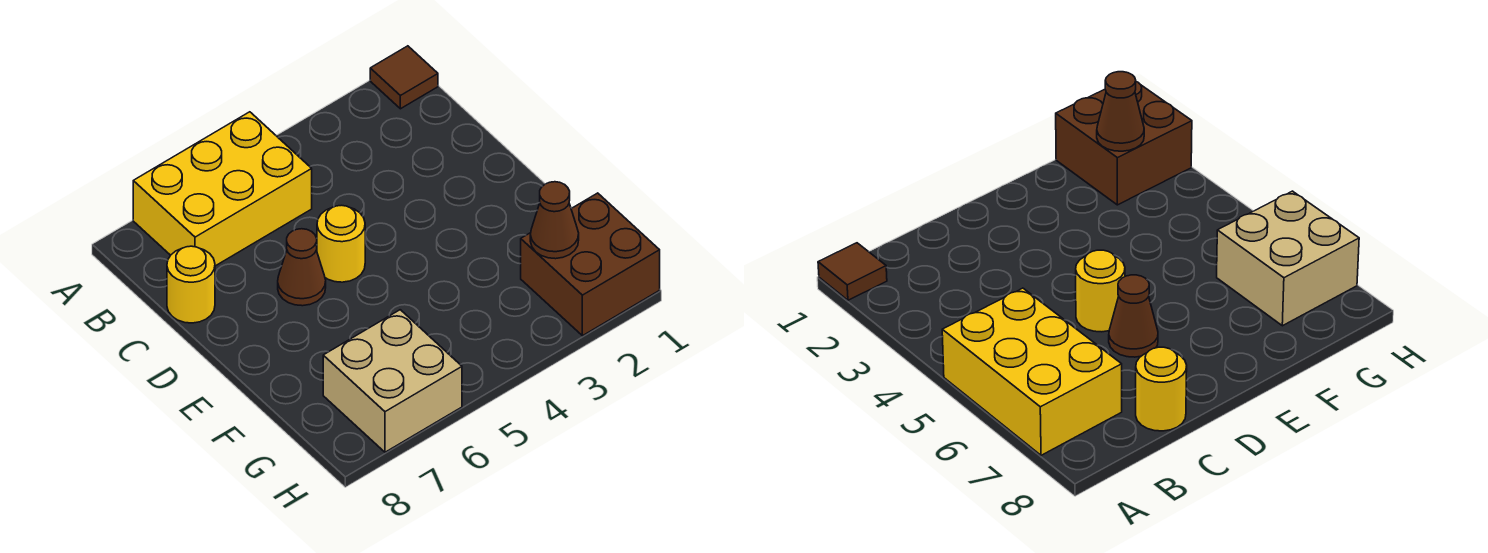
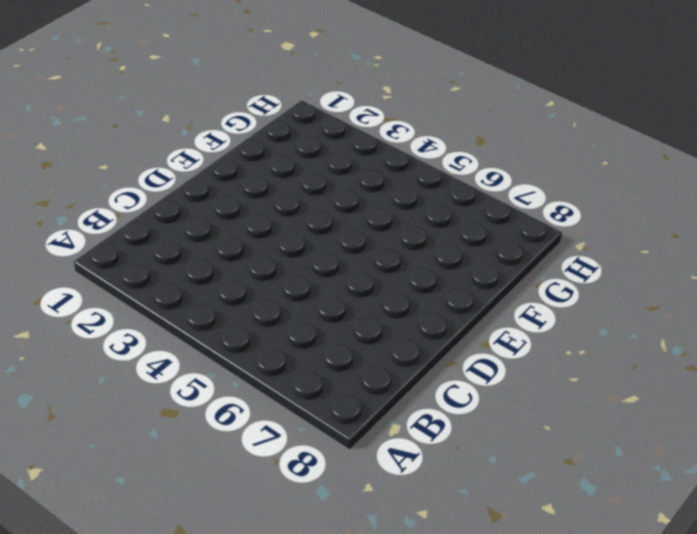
none -> brown tile A1 level 1
none -> yellow brick A5:B7 level 1

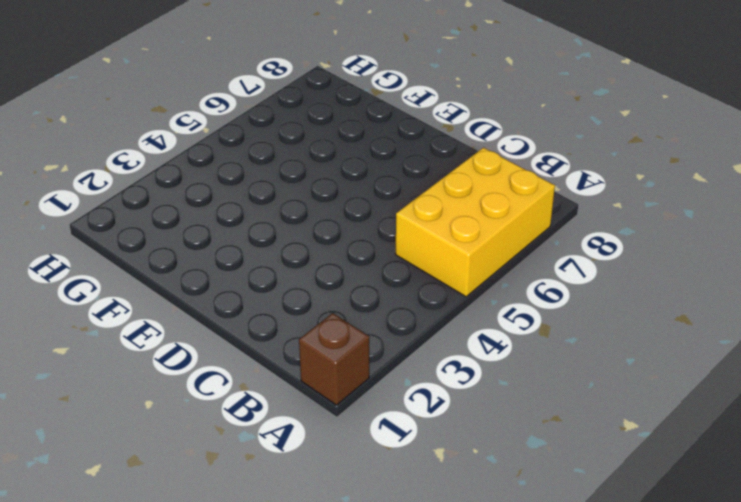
brown brick A1 level 1 -> brown tile A1 level 1
none -> yellow round brick C8 level 1
none -> yellow round brick D5 level 1

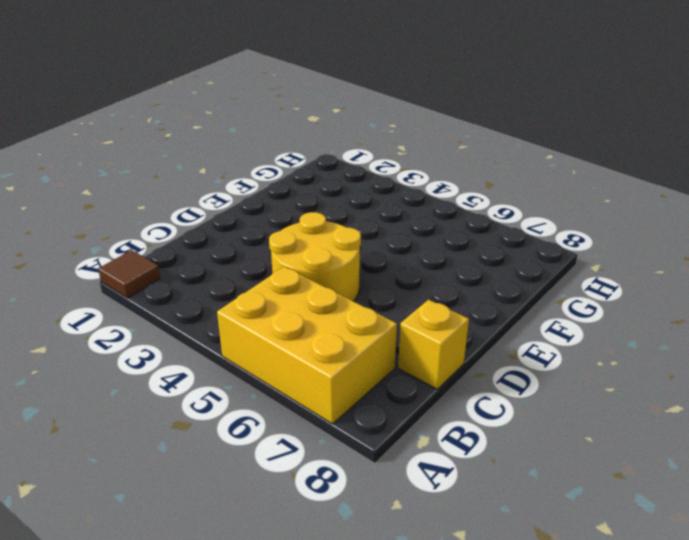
yellow round brick C4:D5 level 1 -> yellow round brick D5 level 1
yellow brick C8 level 1 -> yellow round brick C8 level 1
none -> brown cone D6 level 1
none -> brown brick G1:H2 level 1

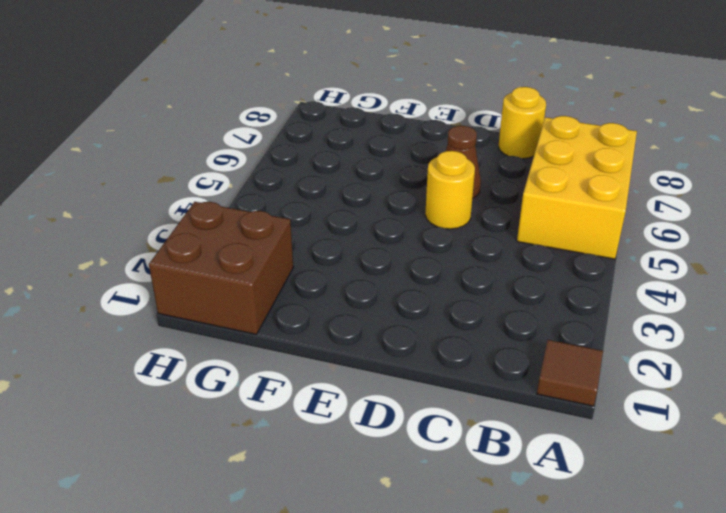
none -> tan brick G6:H7 level 1
none -> brown cone G2 level 2

